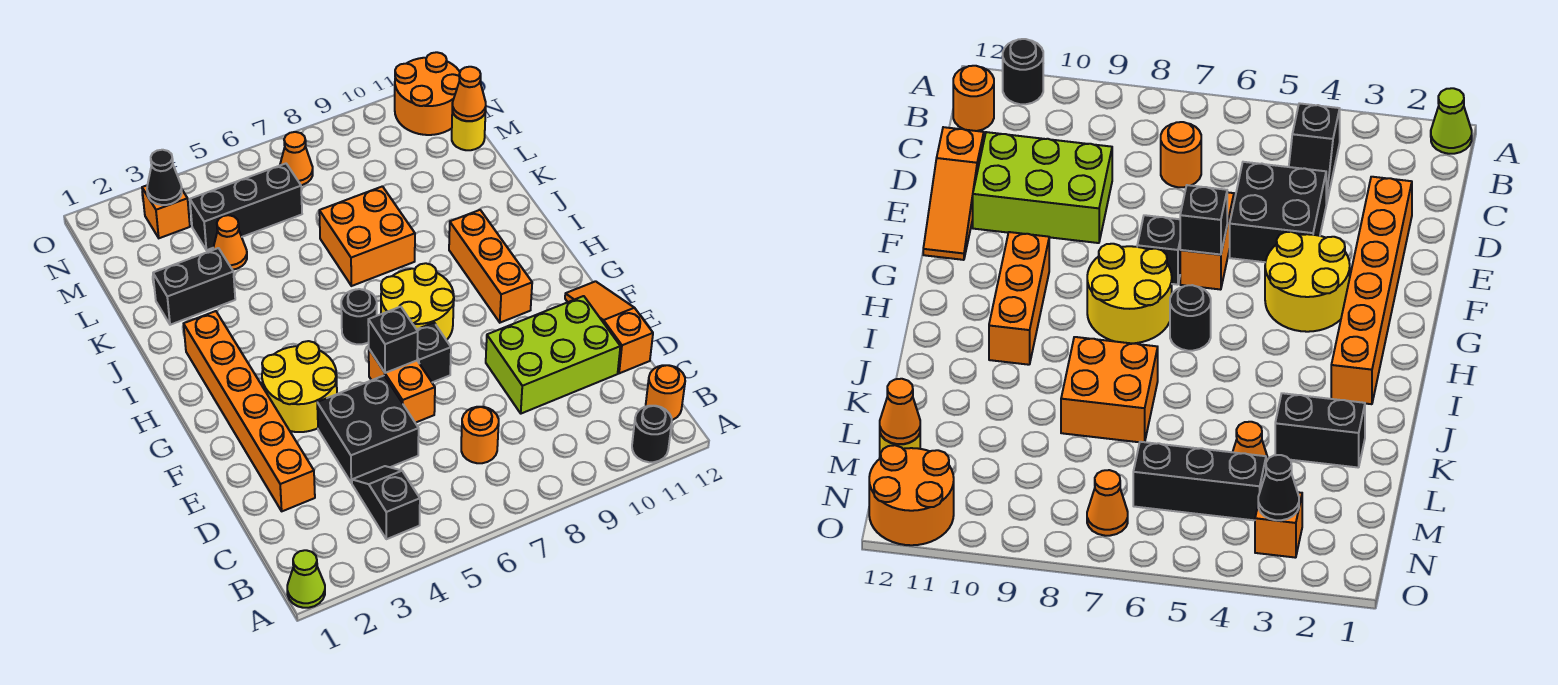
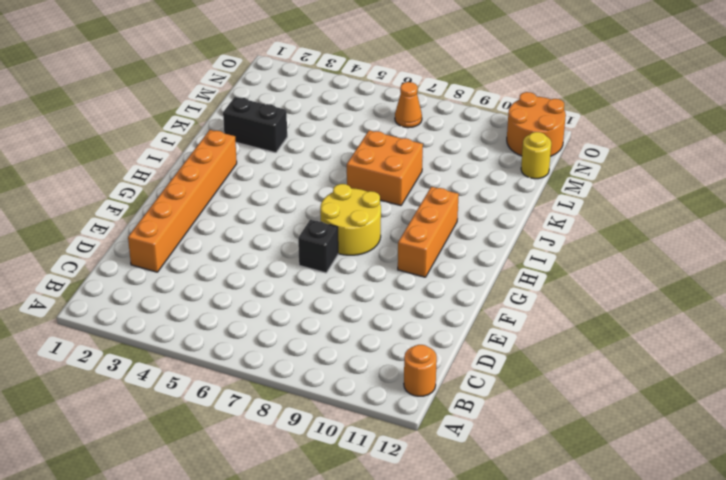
none -> lime cone A1 level 1
none -> black round brick A11 level 1
none -> black slope B4:C4 level 1 top B

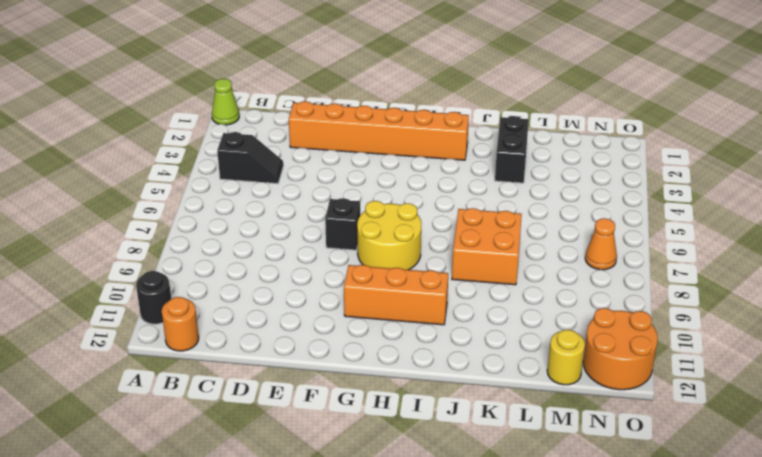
none -> orange round brick C7 level 1
none -> black brick D4:E5 level 1
none -> lime brick D9:E11 level 1

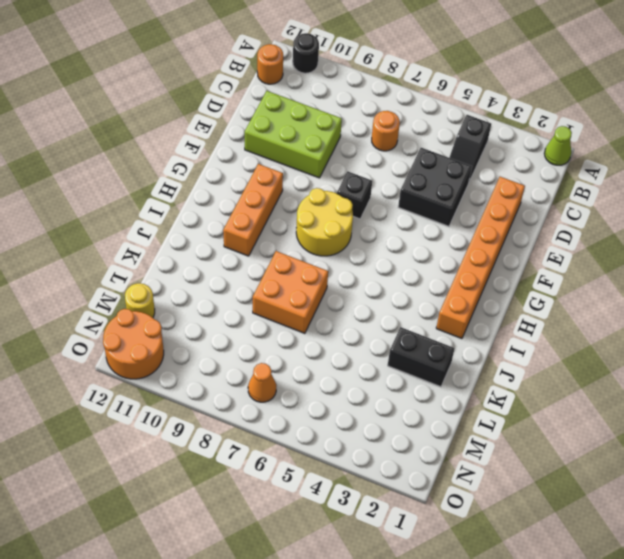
none -> orange slope D12:F12 level 1 top D
none -> orange brick E6:F6 level 1
none -> yellow round brick F3:G4 level 1

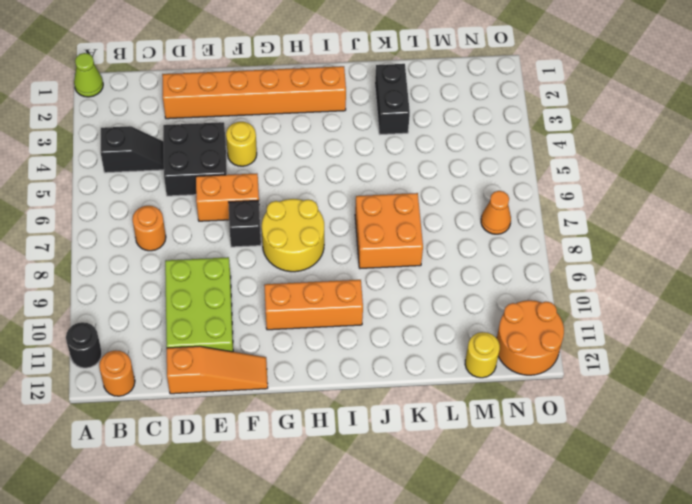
yellow round brick F4 level 1 -> yellow round brick F3:G4 level 1
none -> black round brick H6 level 1
none -> orange cone L4 level 1
none -> black brick M4:M6 level 1

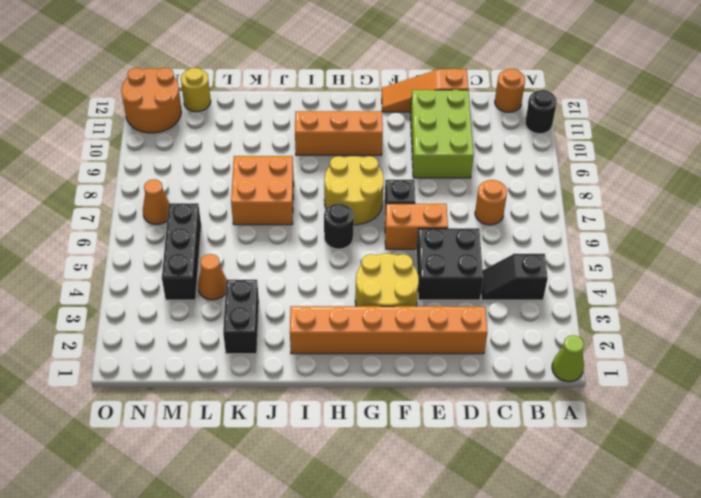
none -> orange brick N3 level 1
none -> black brick F6 level 2
none -> orange cone M12 level 2

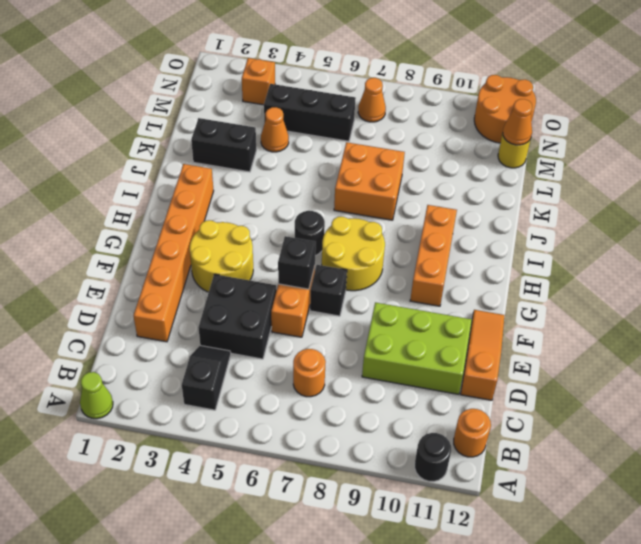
none -> black cone N3 level 2

